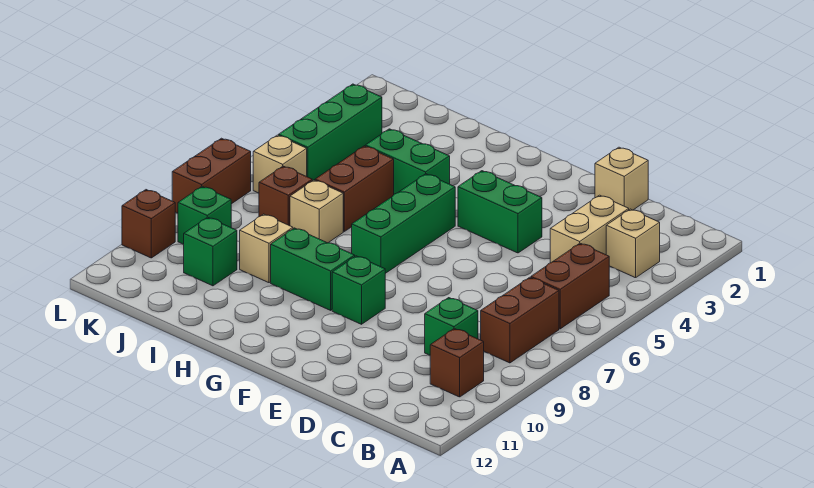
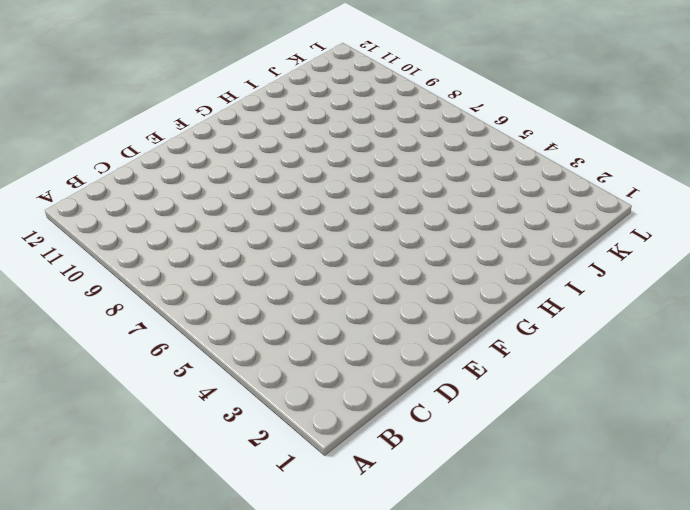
none -> tan brick B3 level 1
none -> brown brick B5:B6 level 1
none -> brown brick B7:B8 level 1

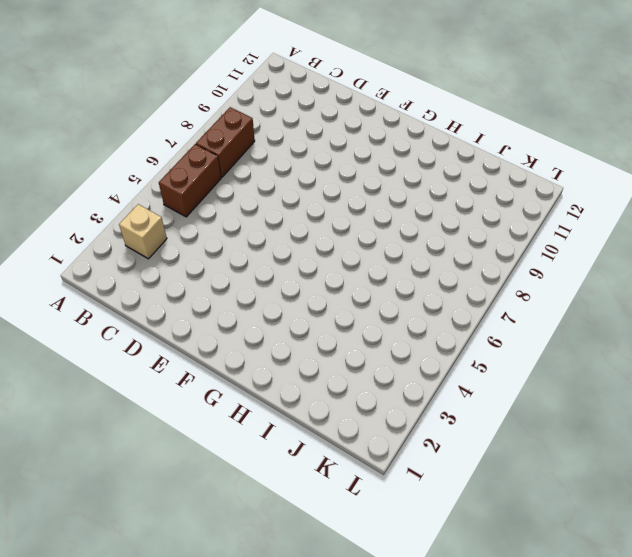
none -> brown brick B10 level 1
none -> tan brick C3:C4 level 1
none -> green brick C9 level 1

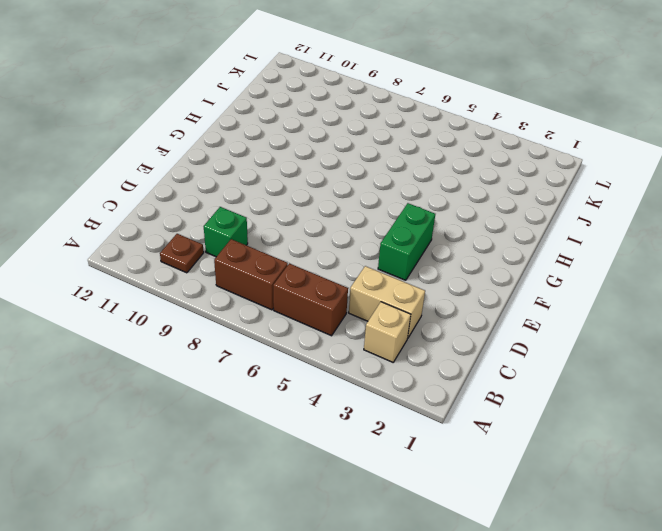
brown plate B10 level 1 -> brown brick B10 level 1
none -> tan brick D1 level 1
none -> green brick F9 level 1
none -> green brick G5:G7 level 1

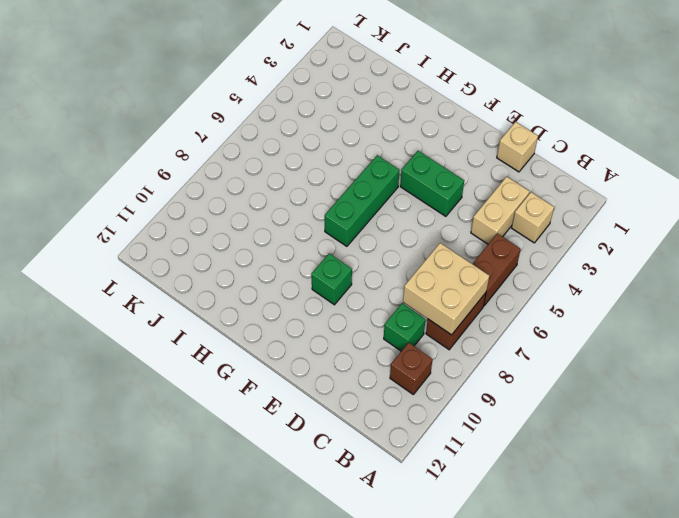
tan brick B7:C8 level 2 -> none
none -> green brick G9:H9 level 1
none -> green brick H4:I4 level 1
none -> brown brick I5:I6 level 1

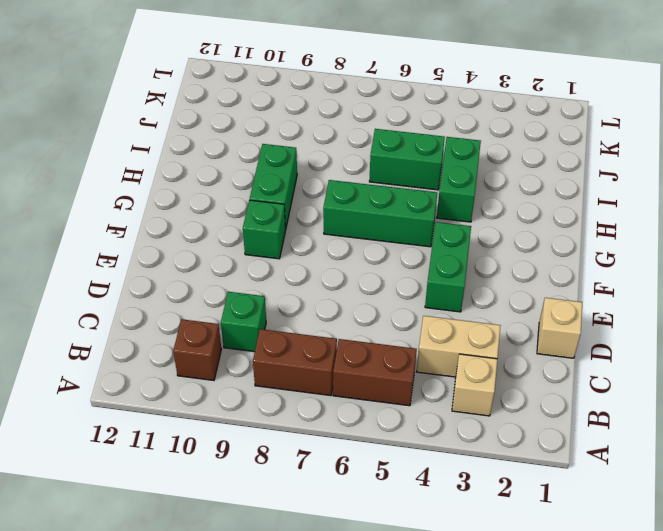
green brick I5:I6 level 1 -> brown brick I5:I6 level 1
none -> tan brick I7 level 1
none -> tan brick I9 level 1
none -> brown brick J7 level 1

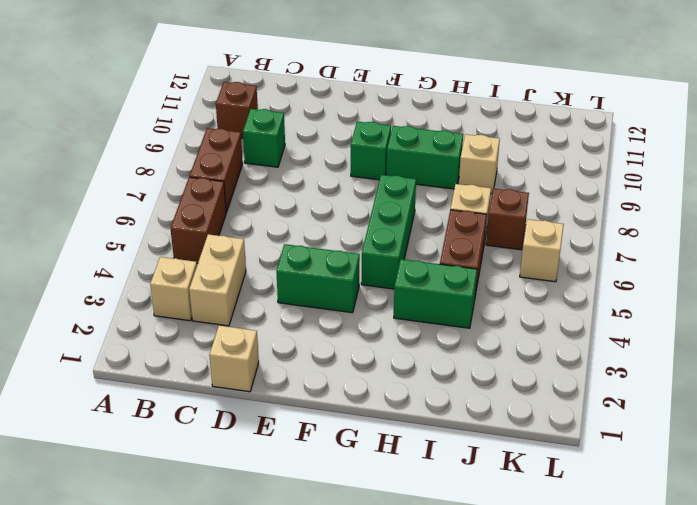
none -> green brick J10 level 1
none -> green brick K3:K5 level 1
none -> green brick K9 level 1

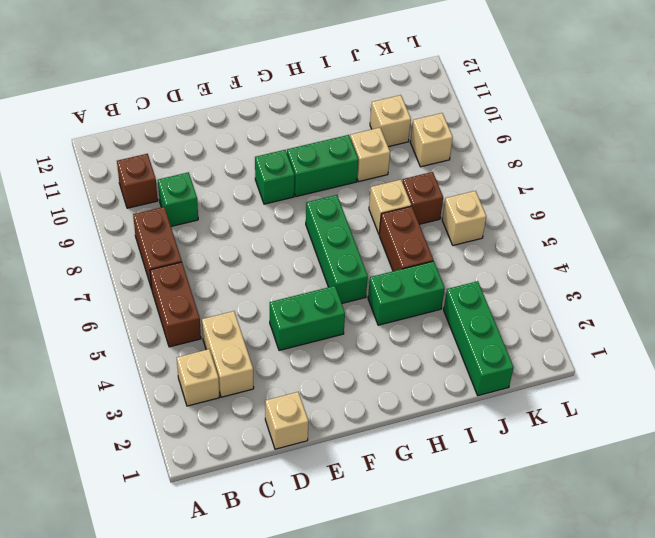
green brick J1:J3 level 1 -> green brick K3:K5 level 1
tan brick J10 level 1 -> green brick J10 level 1
tan brick K9 level 1 -> green brick K9 level 1
none -> brown brick L7:L8 level 1
none -> brown brick L10 level 1

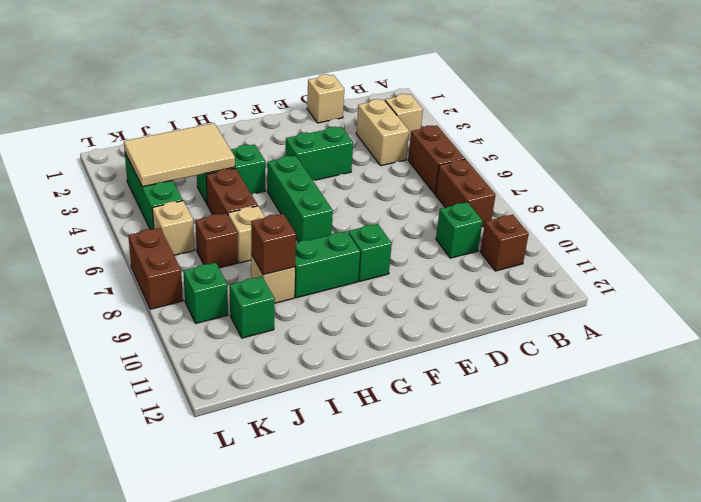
tan tile I3:K4 level 2 -> none
brown brick I9 level 2 -> brown brick L10 level 1

